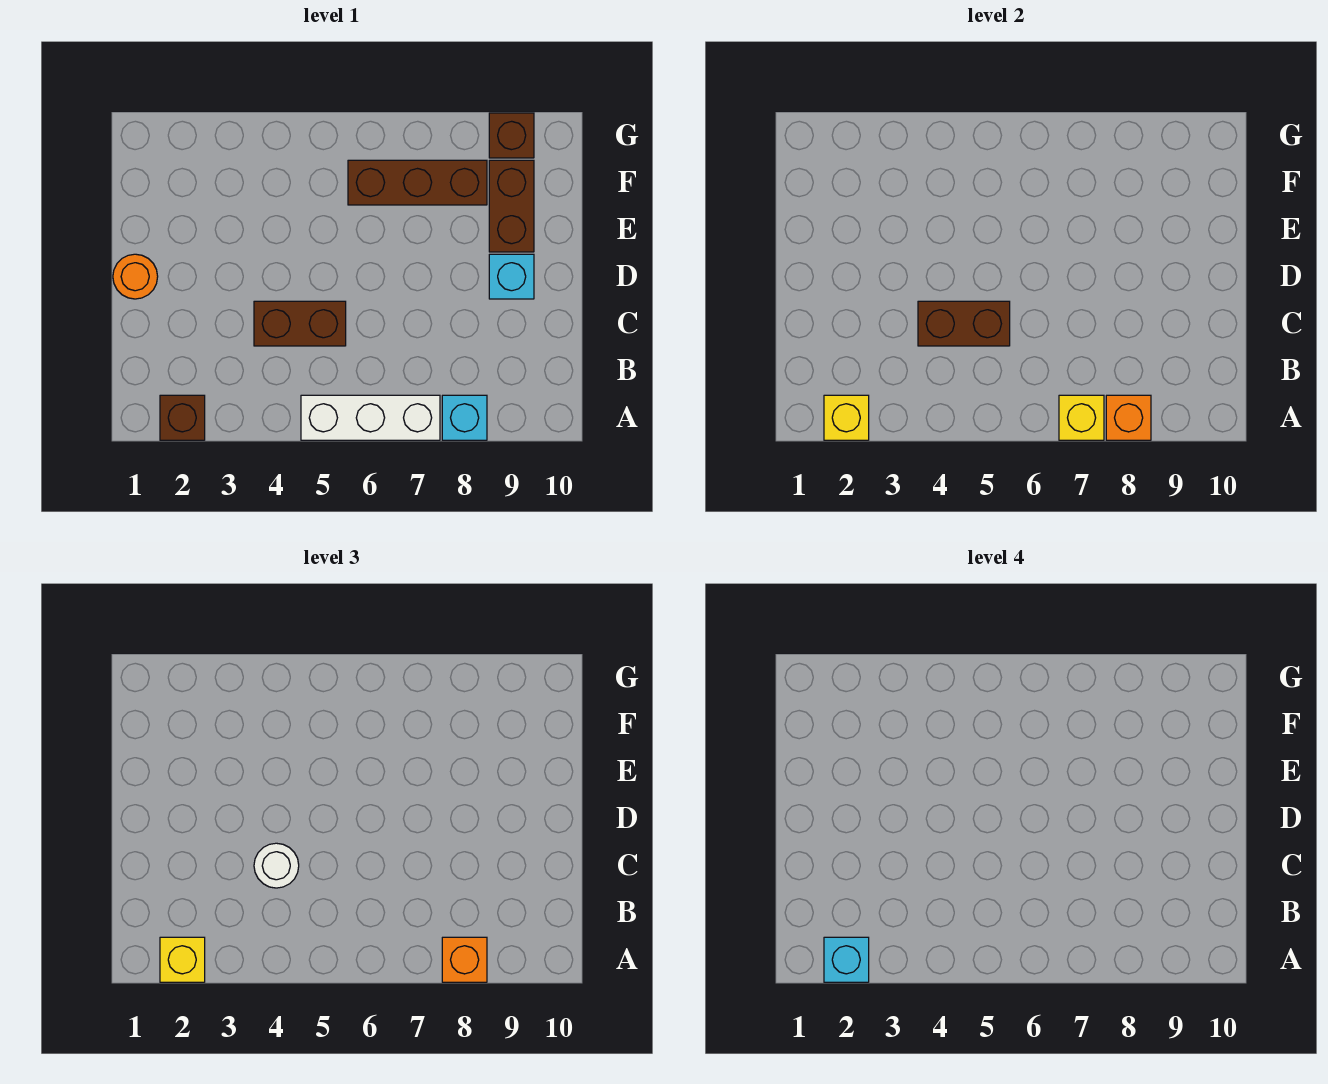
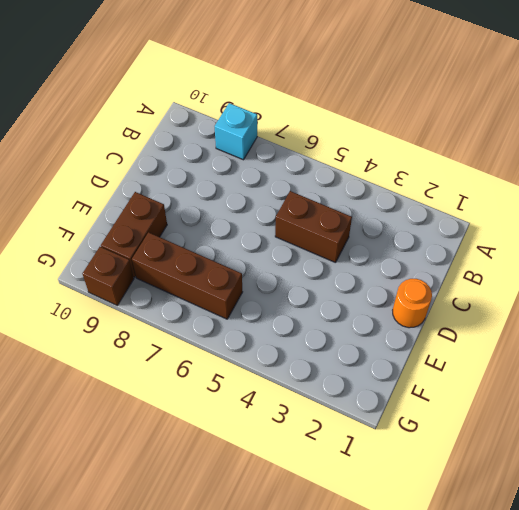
none -> brown brick A2 level 1
none -> white brick A5:A7 level 1
none -> cyan brick D9 level 1

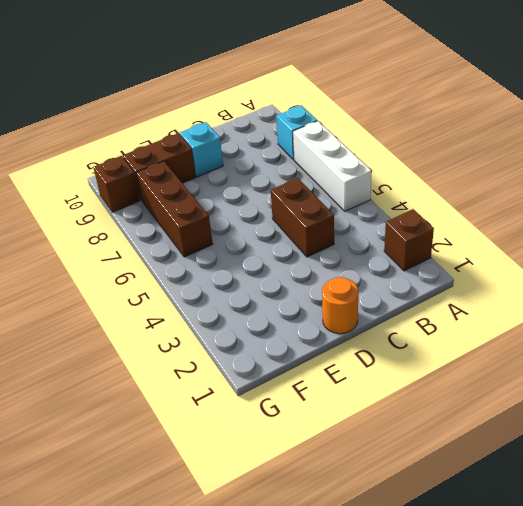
none -> yellow brick A2 level 2
none -> yellow brick A7 level 2
none -> orange brick A8 level 2

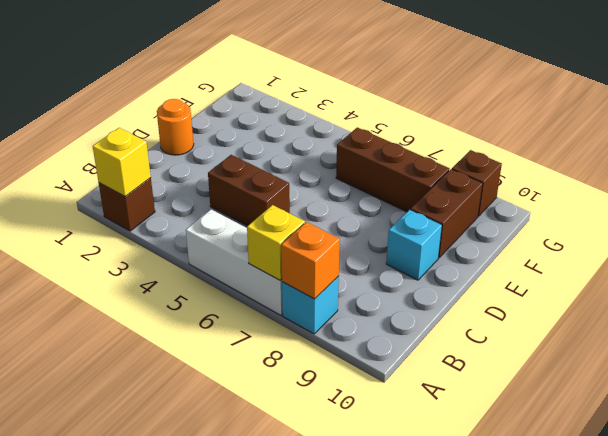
none -> brown brick C4:C5 level 2
none -> yellow brick A2 level 3
none -> orange brick A8 level 3

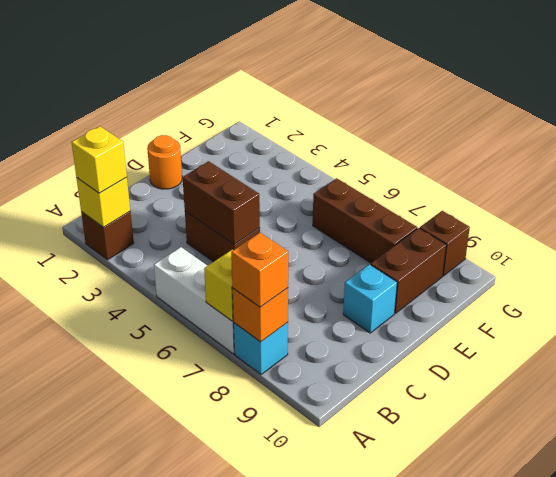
none -> white round brick C4 level 3
none -> cyan brick A2 level 4

